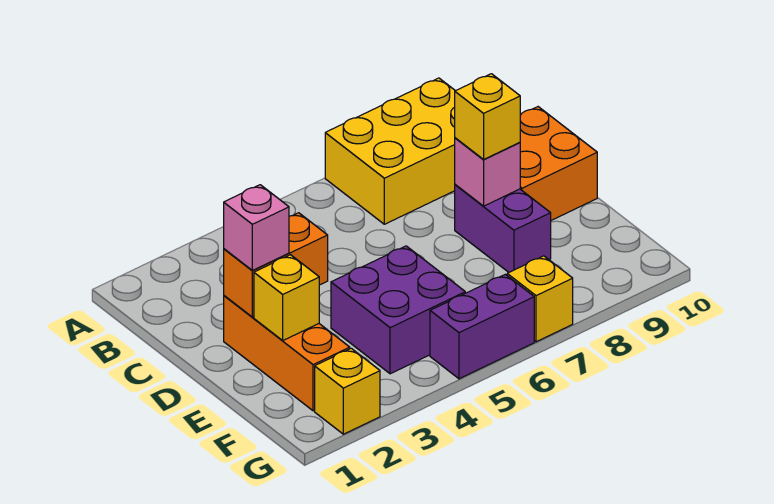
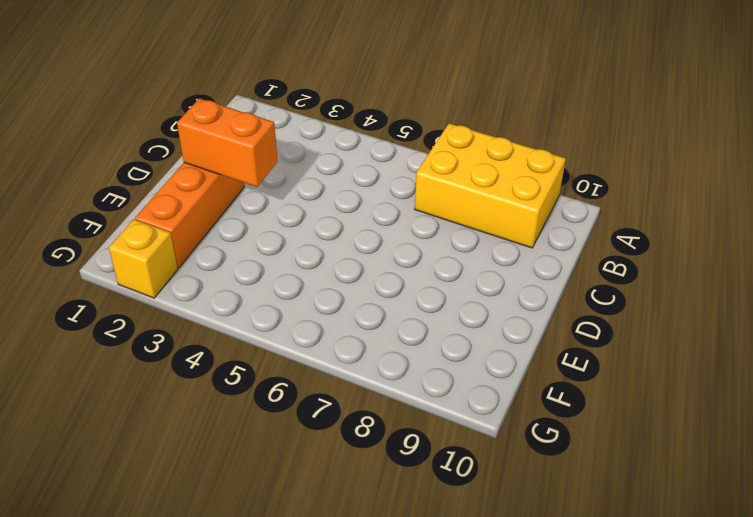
none -> orange brick C9:D10 level 1
none -> purple brick D8:E8 level 1
none -> purple brick E4:F5 level 1

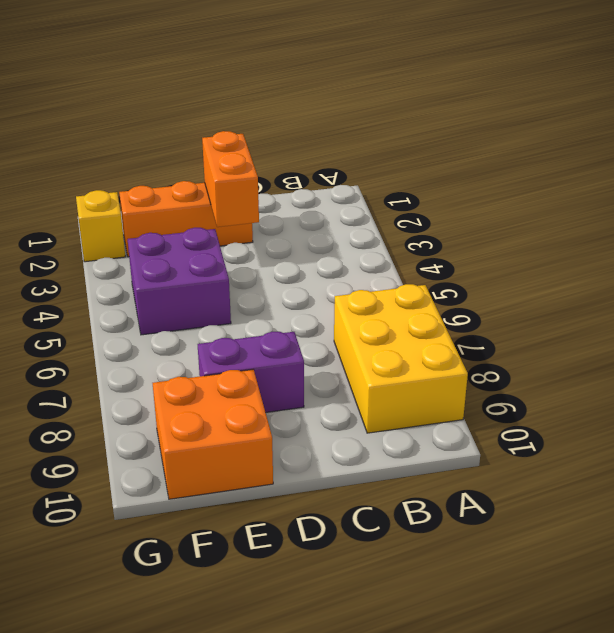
orange brick E9:F10 level 1 -> orange brick C9:D10 level 1
none -> purple brick G5:G6 level 1
none -> yellow brick G7 level 1
none -> pink brick D8 level 2

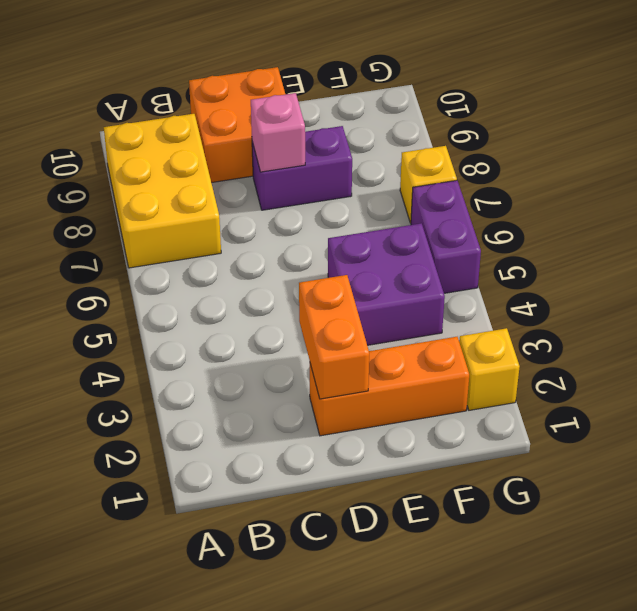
none -> yellow brick E2 level 2
none -> pink brick D2 level 3
none -> yellow brick D8 level 3

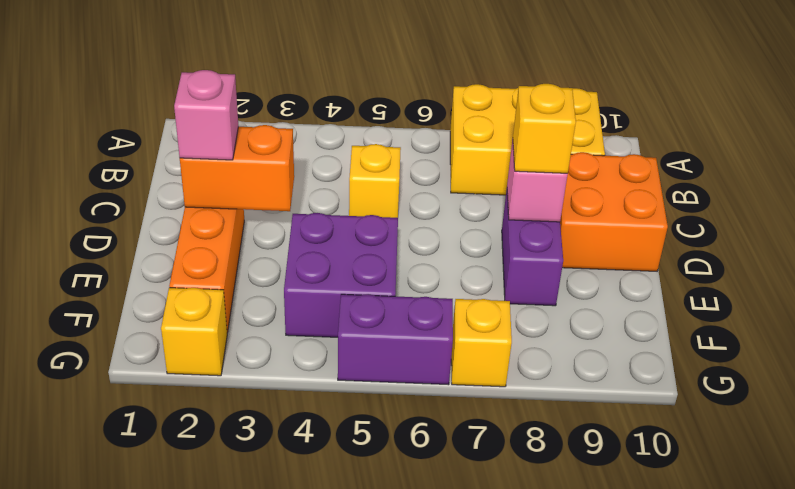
yellow brick C5 level 1 -> yellow brick E2 level 2

